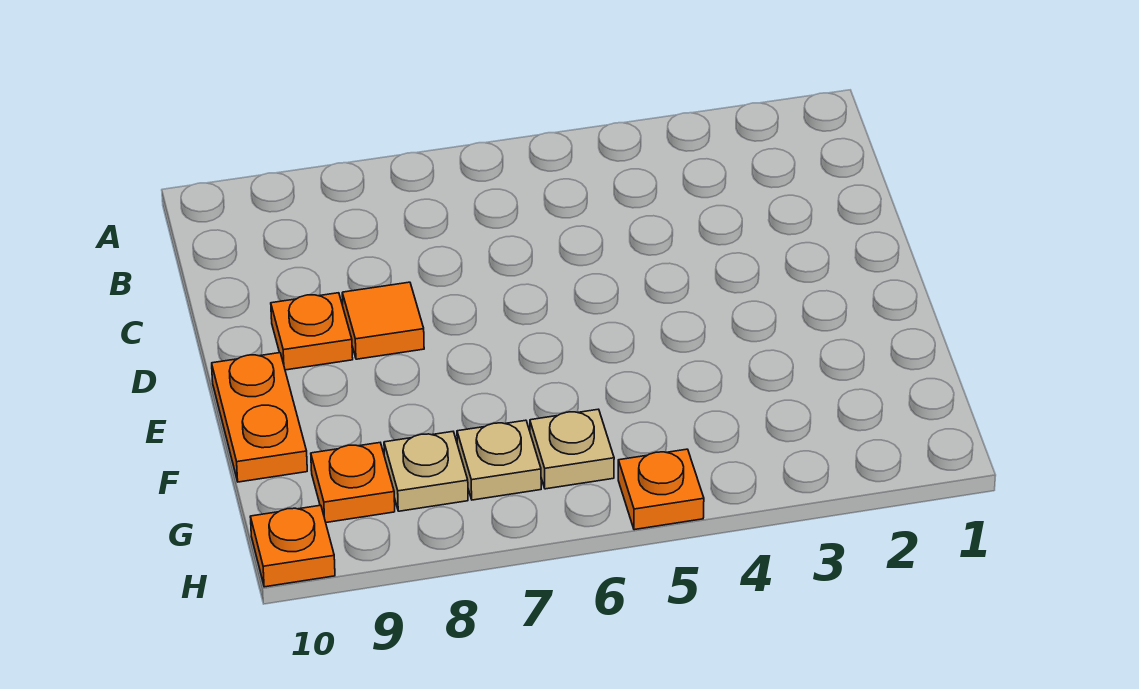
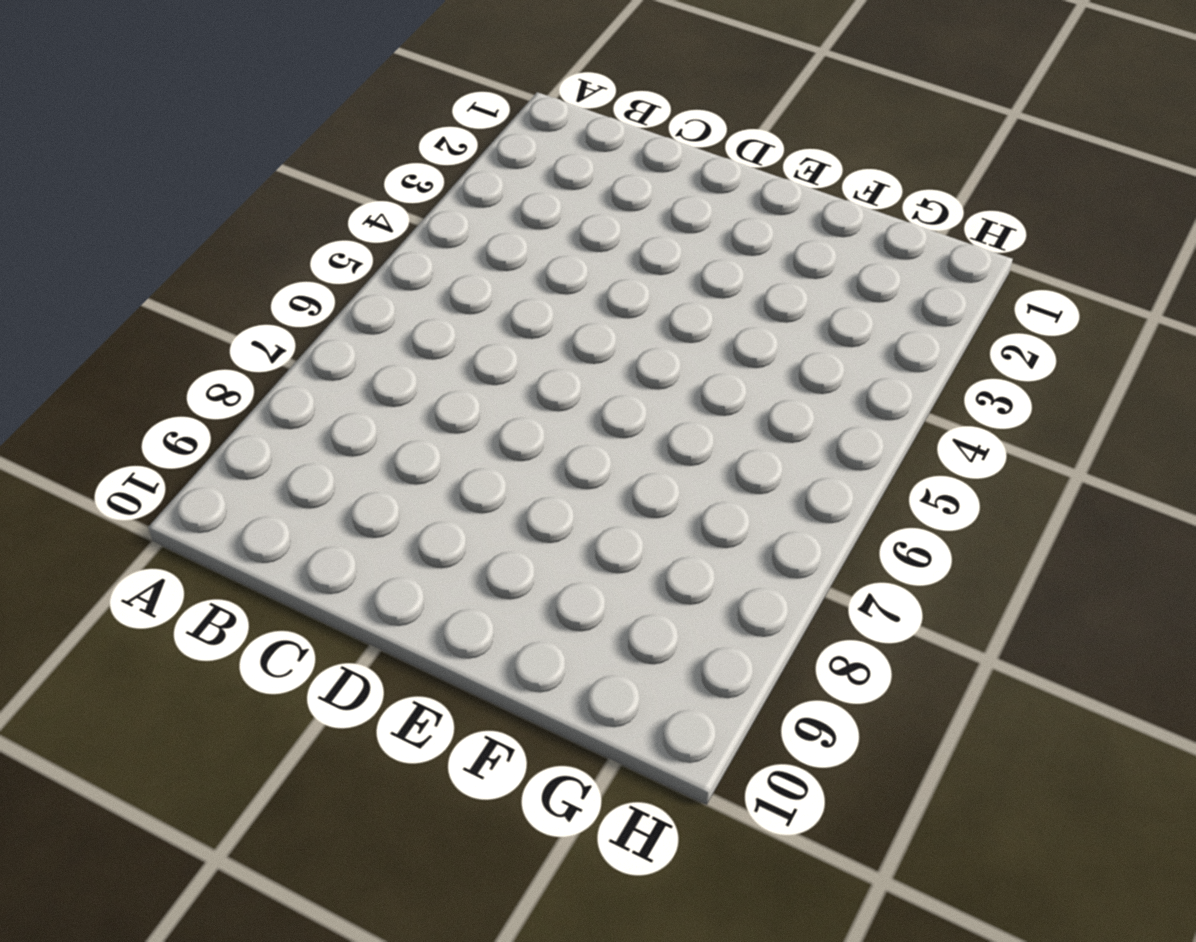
none -> orange tile D8 level 1
none -> orange plate D9 level 1

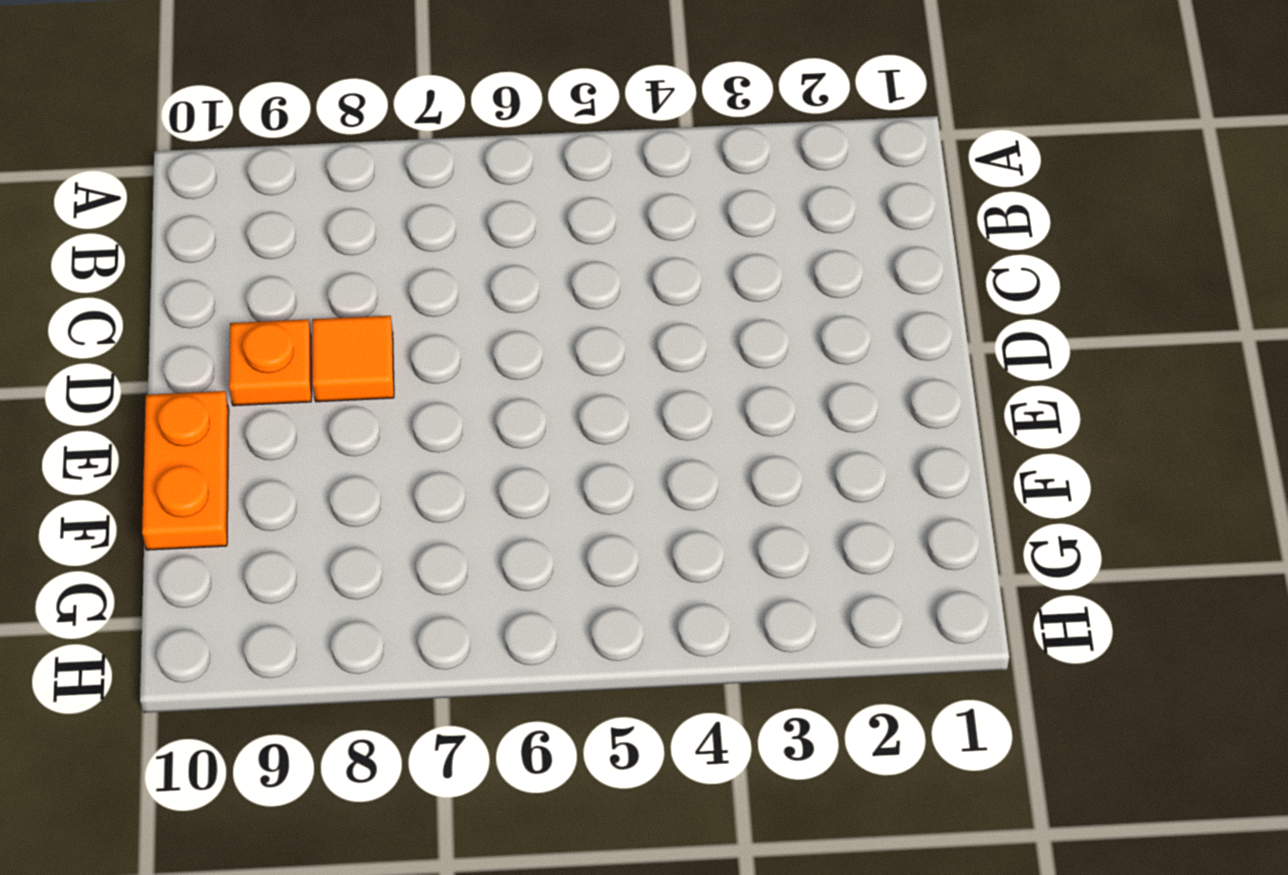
none -> tan plate G6 level 1
none -> tan plate G7 level 1

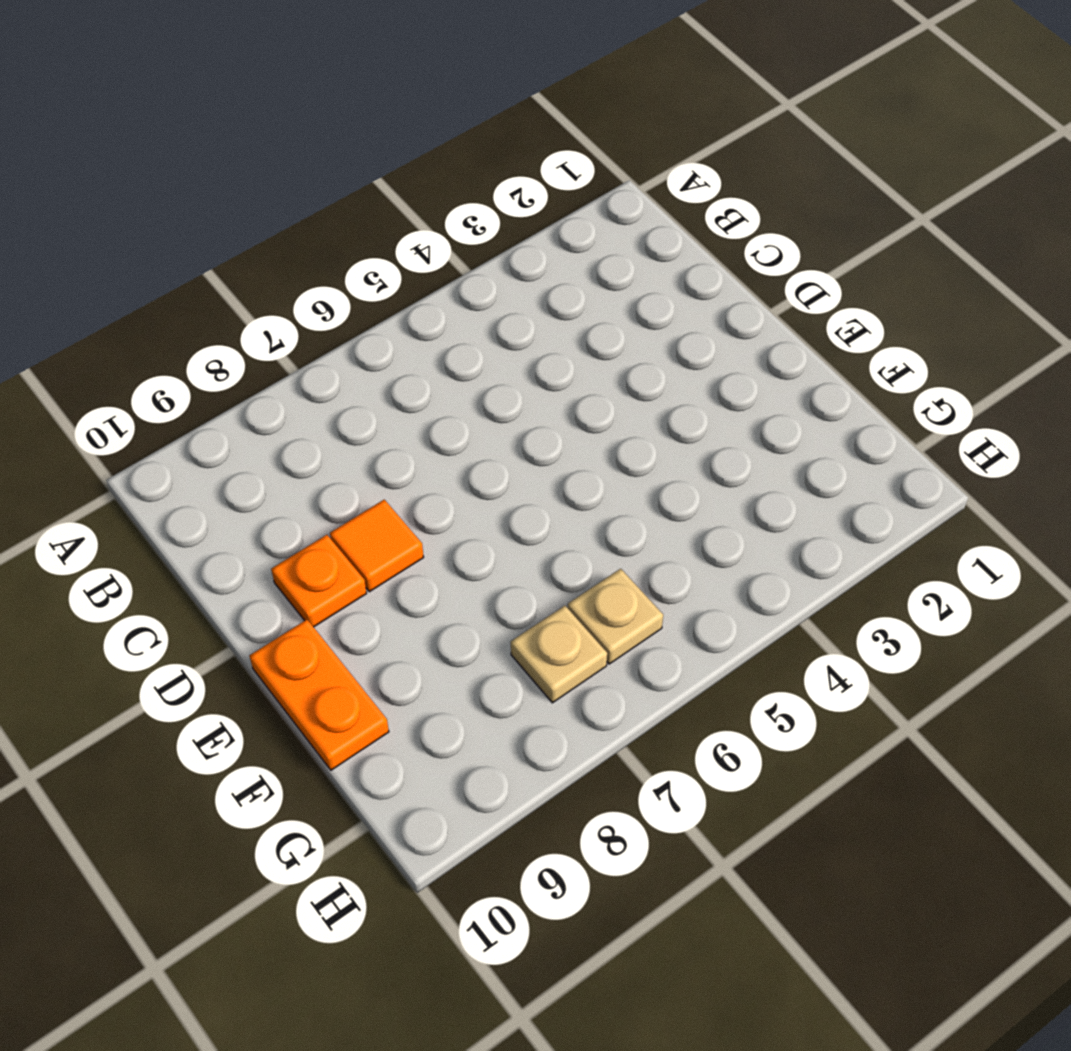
none -> tan plate G8 level 1
none -> orange plate G9 level 1

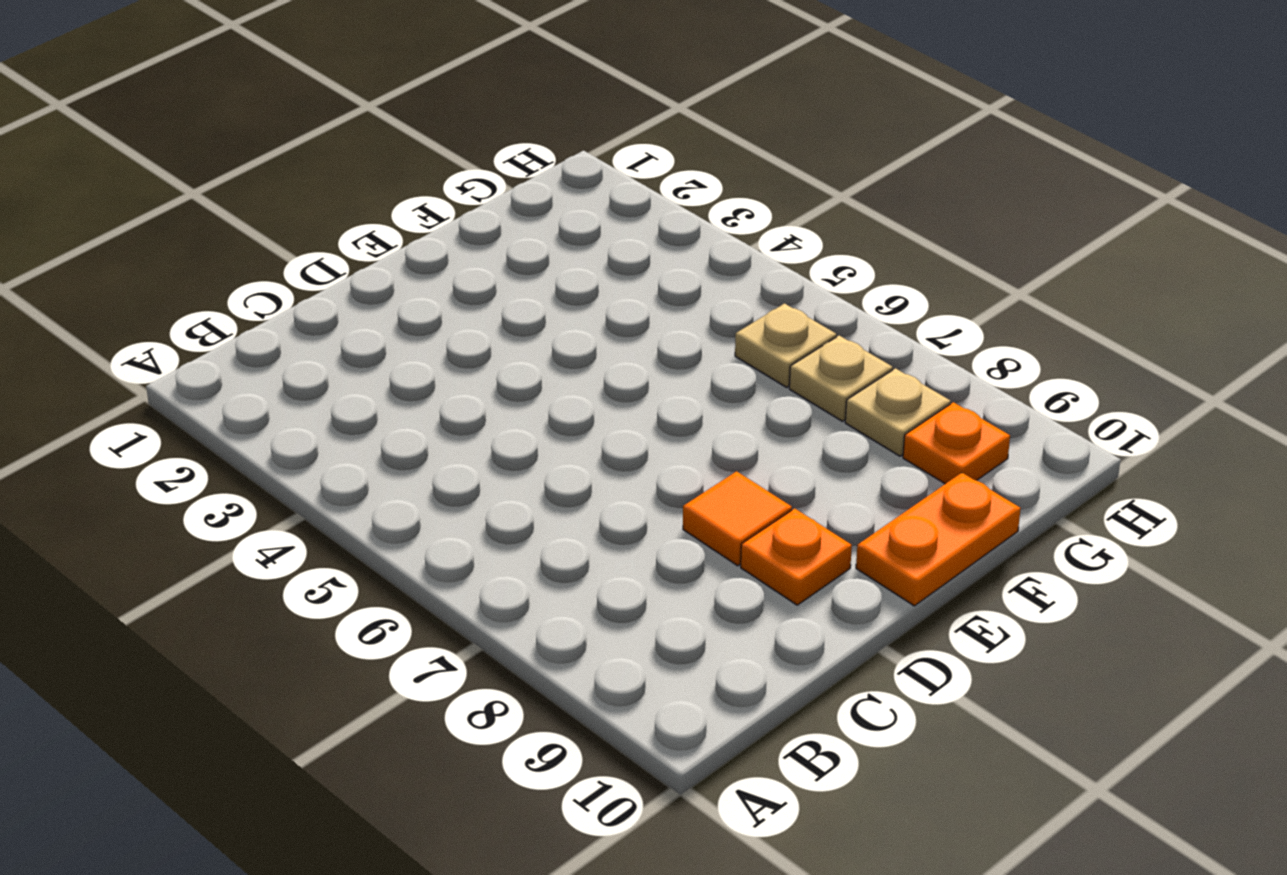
none -> orange plate H5 level 1
none -> orange plate H10 level 1

